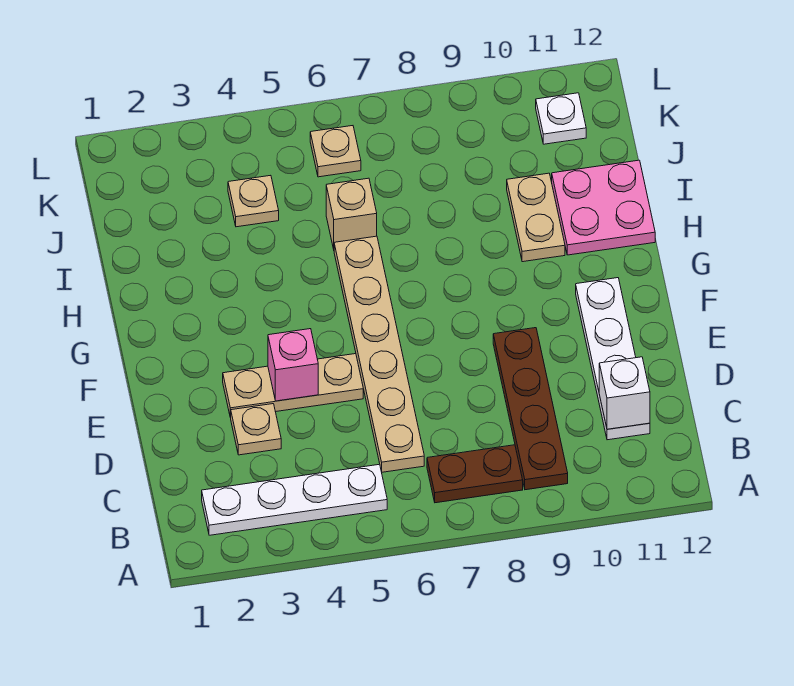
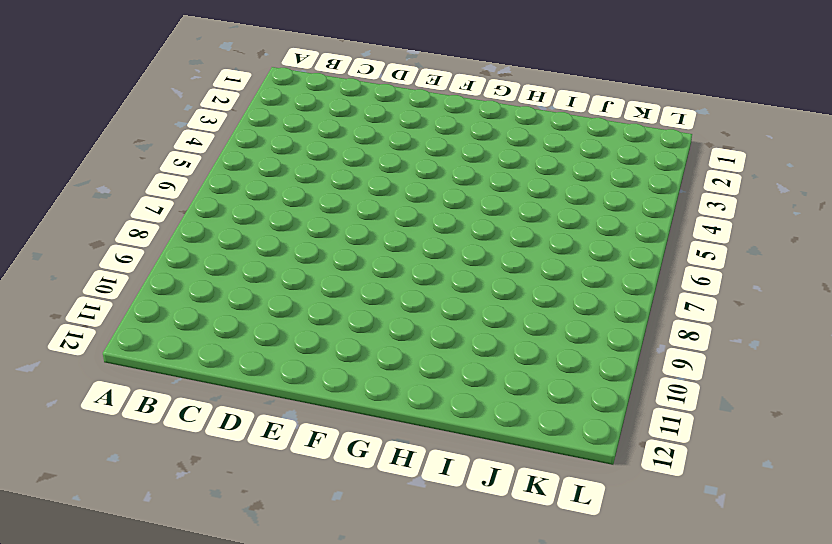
none -> white plate B2:B5 level 1
none -> brown plate B7:B8 level 1
none -> brown plate B9:E9 level 1

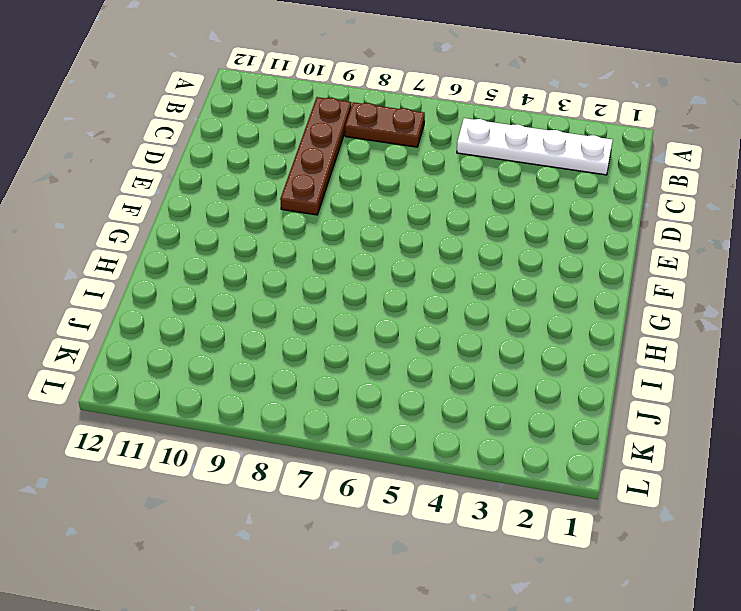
none -> tan plate C6:H6 level 1
none -> white plate C11:F11 level 1
none -> tan plate D3 level 1

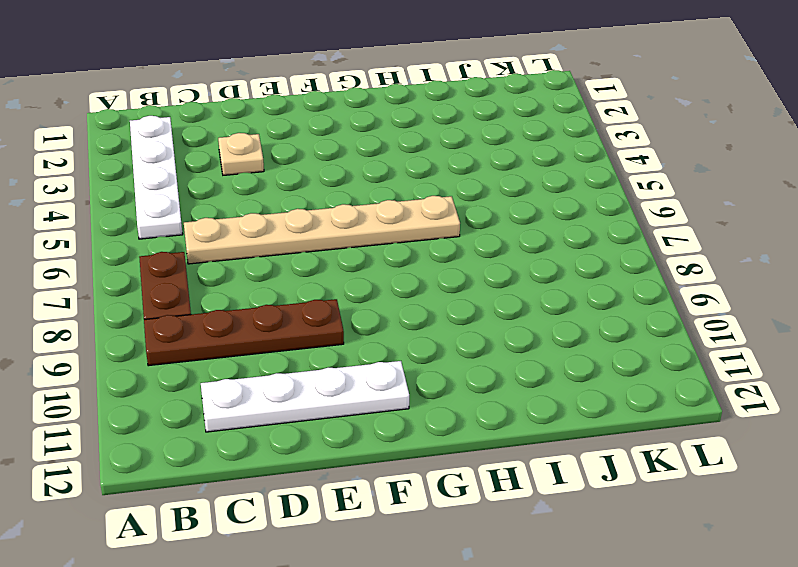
none -> tan plate E3:E5 level 1
none -> tan plate H10:I10 level 1
none -> pink plate H11:I12 level 1

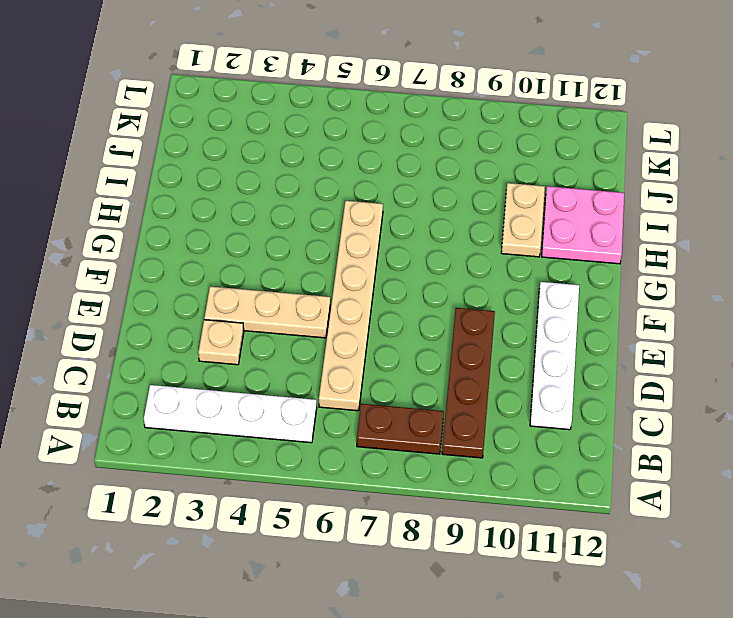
none -> tan brick I6 level 1
none -> tan plate J4 level 1
none -> tan plate K6 level 1

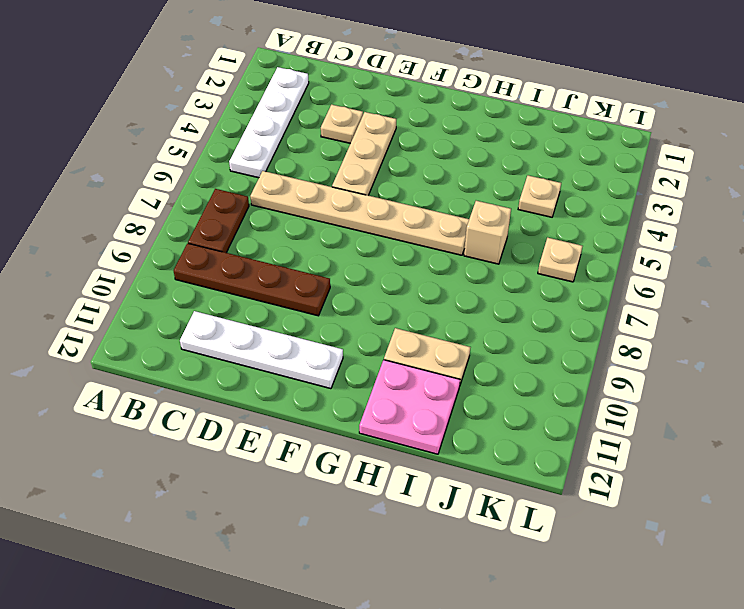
none -> white plate K11 level 1
none -> white brick C11 level 2
none -> pink brick E4 level 2

